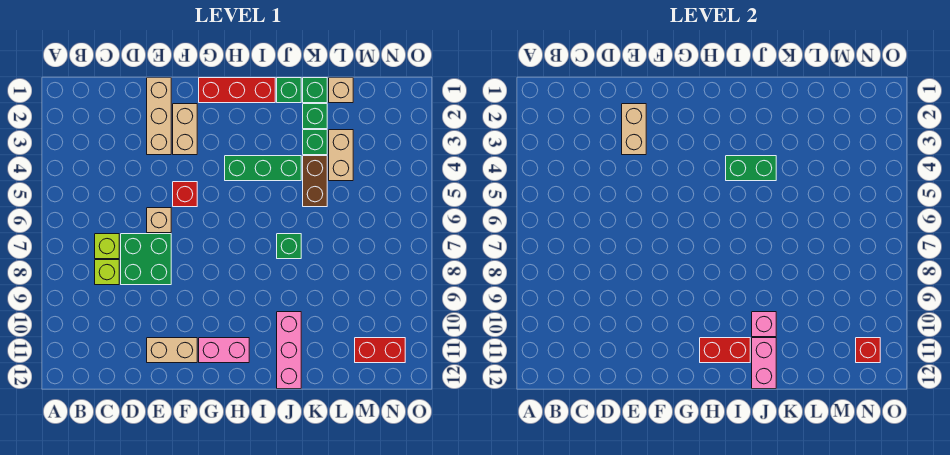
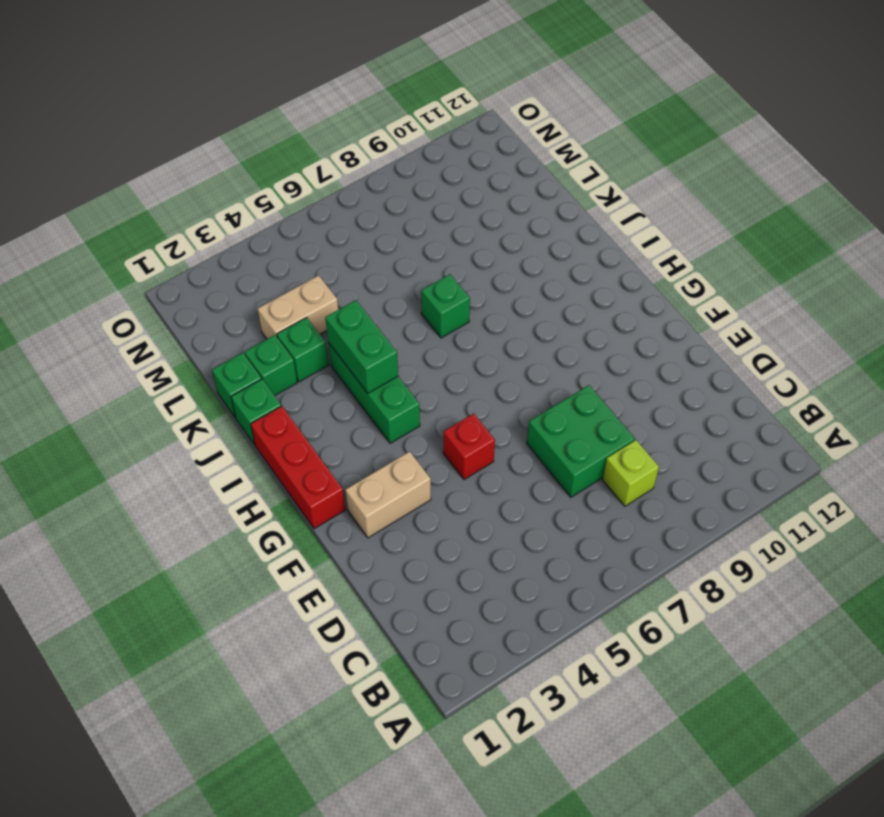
none -> lime brick C7 level 1
none -> tan brick E1:E3 level 1
none -> tan brick E6 level 1

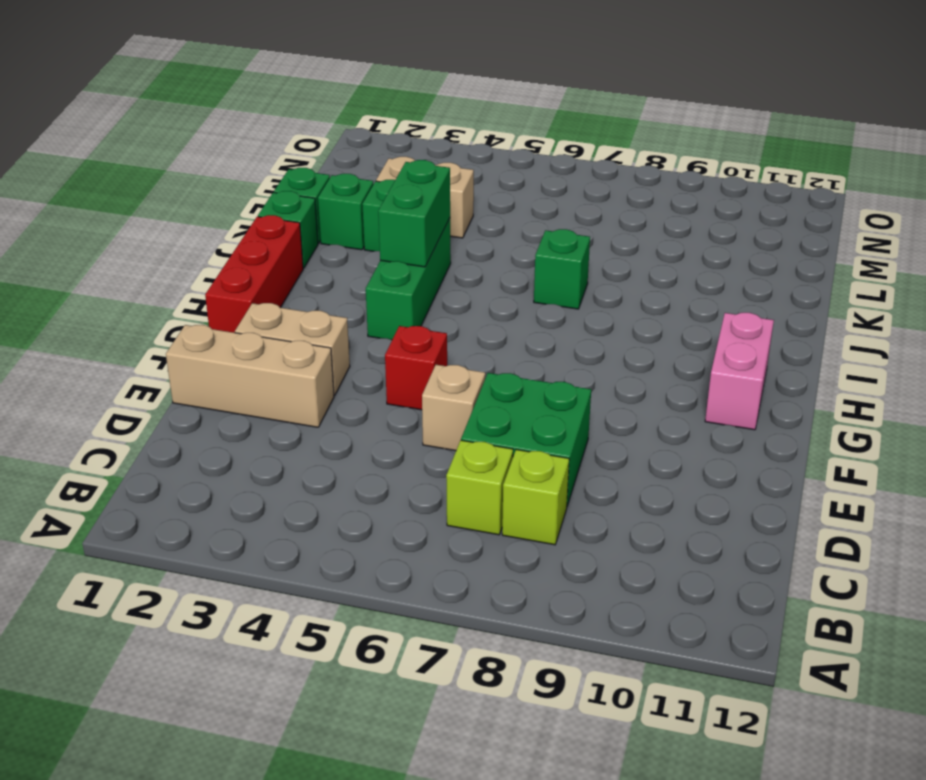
none -> tan brick E11:F11 level 1
none -> pink brick J10:J12 level 1
none -> brown brick K4:K5 level 1

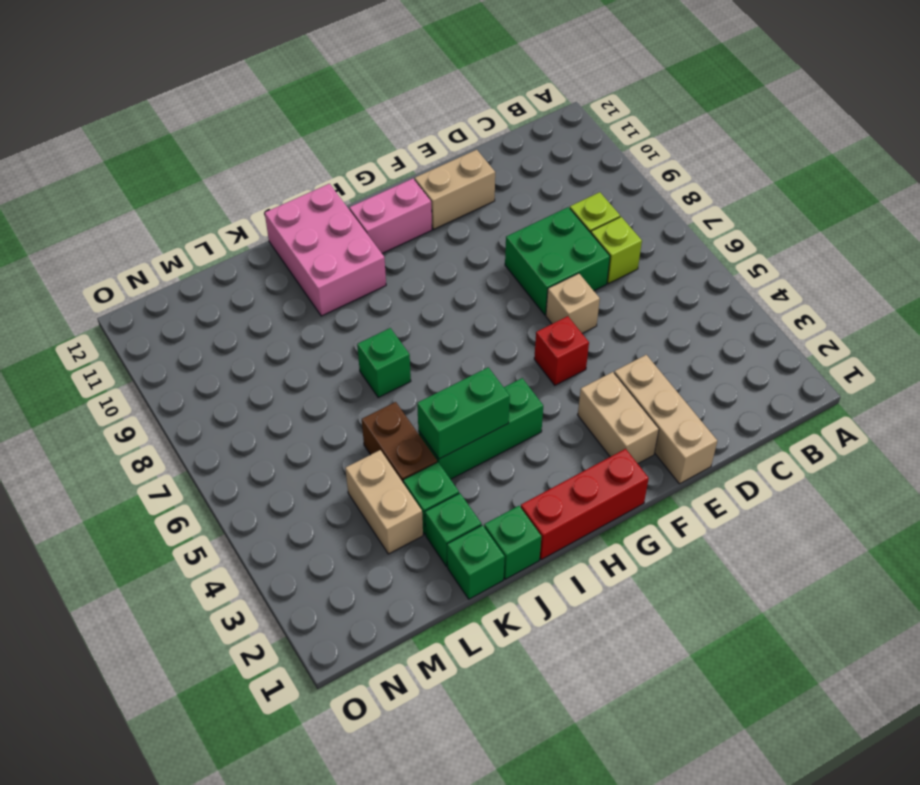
pink brick I10:J12 level 1 -> pink brick J10:J12 level 1
none -> tan brick L1 level 1
none -> red brick M11:N11 level 1
none -> tan brick E2:E3 level 2

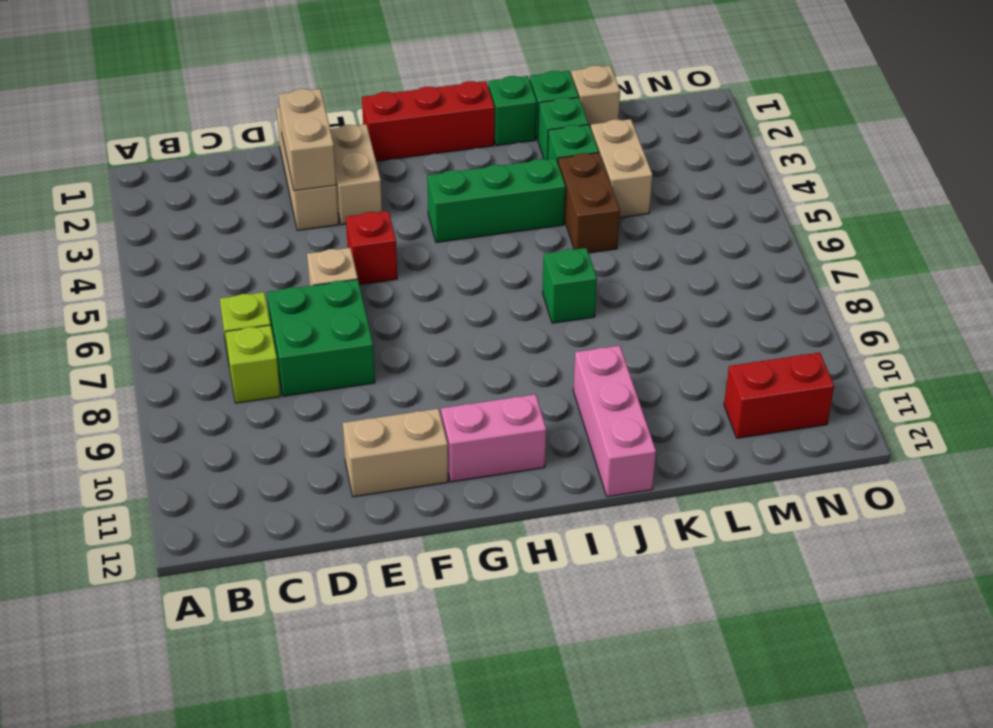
none -> red brick H11:I11 level 2
none -> green brick I4:J4 level 2
none -> pink brick J10 level 2

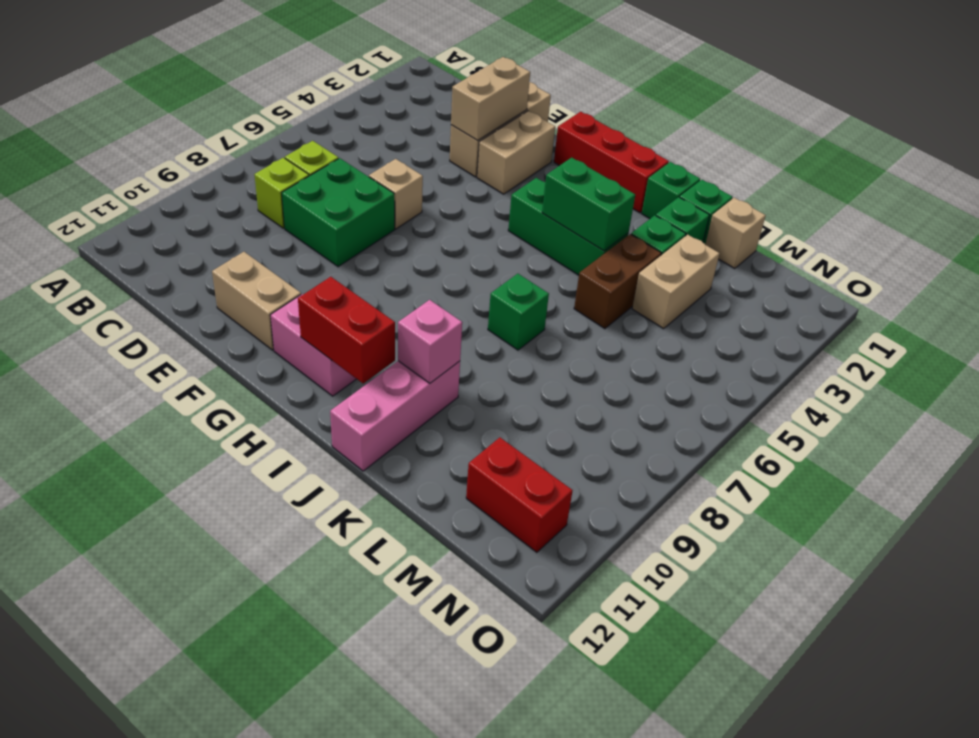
none -> red brick F5 level 1
none -> pink brick J11:J12 level 2
none -> red brick N11 level 2

